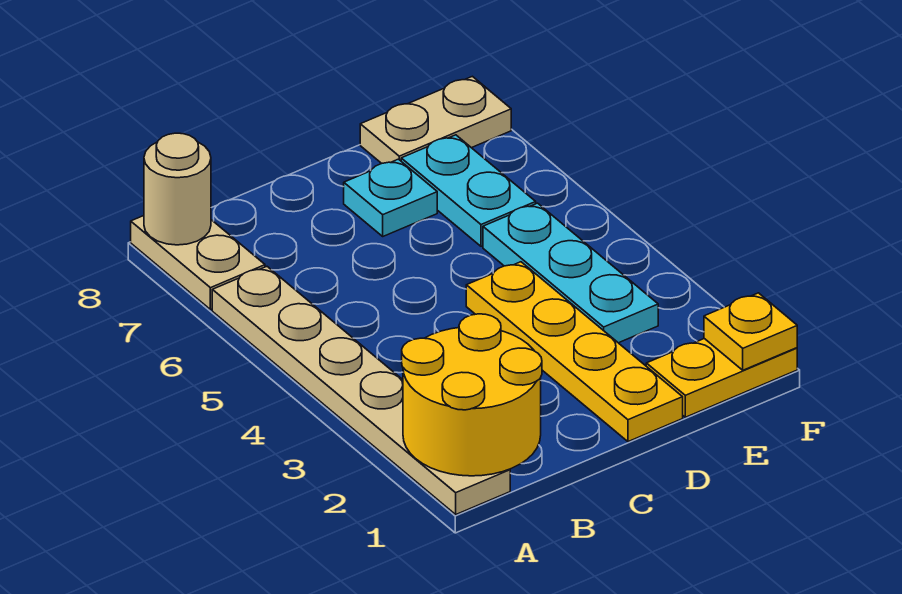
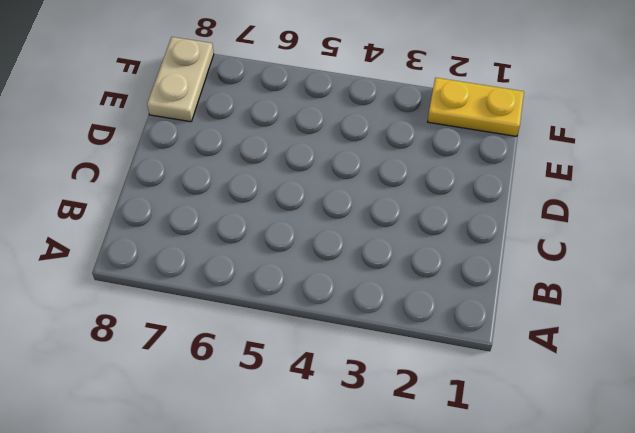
yellow plate F1:F2 level 1 -> yellow plate E1:F1 level 1
none -> tan plate A1:A6 level 1
none -> tan plate A7:A8 level 1

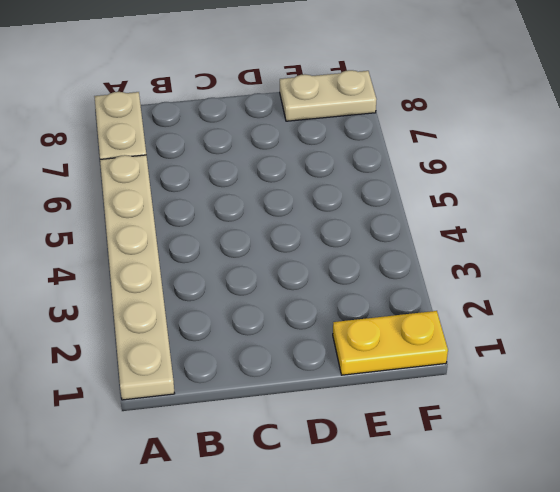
none -> yellow plate D1:D4 level 1
none -> cyan plate D7 level 1

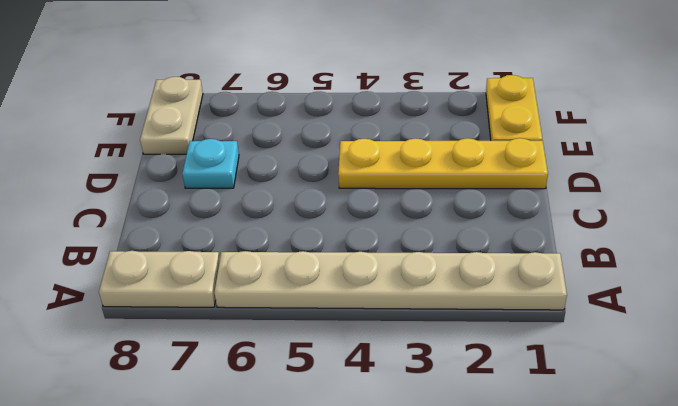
none -> cyan plate E3:E5 level 1
none -> cyan plate E6:E7 level 1

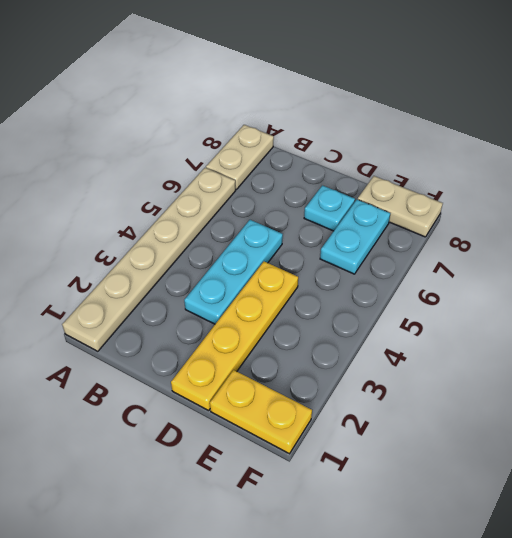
cyan plate C3:C5 level 1 -> cyan plate E3:E5 level 1
none -> yellow round brick A1:B2 level 2
none -> tan round brick A8 level 2

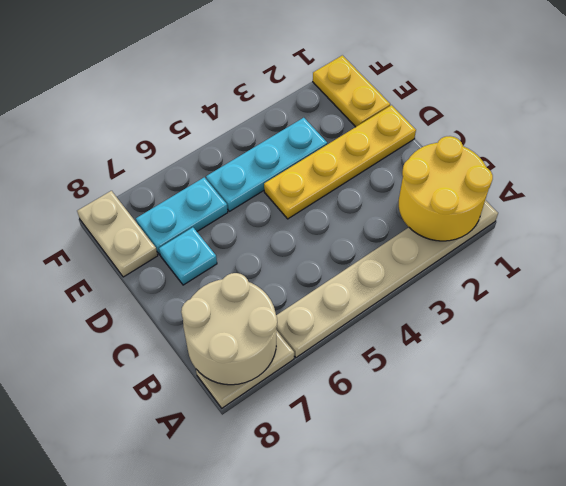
tan round brick A7:B8 level 2 -> tan round brick A8 level 2
none -> yellow plate F1 level 2

